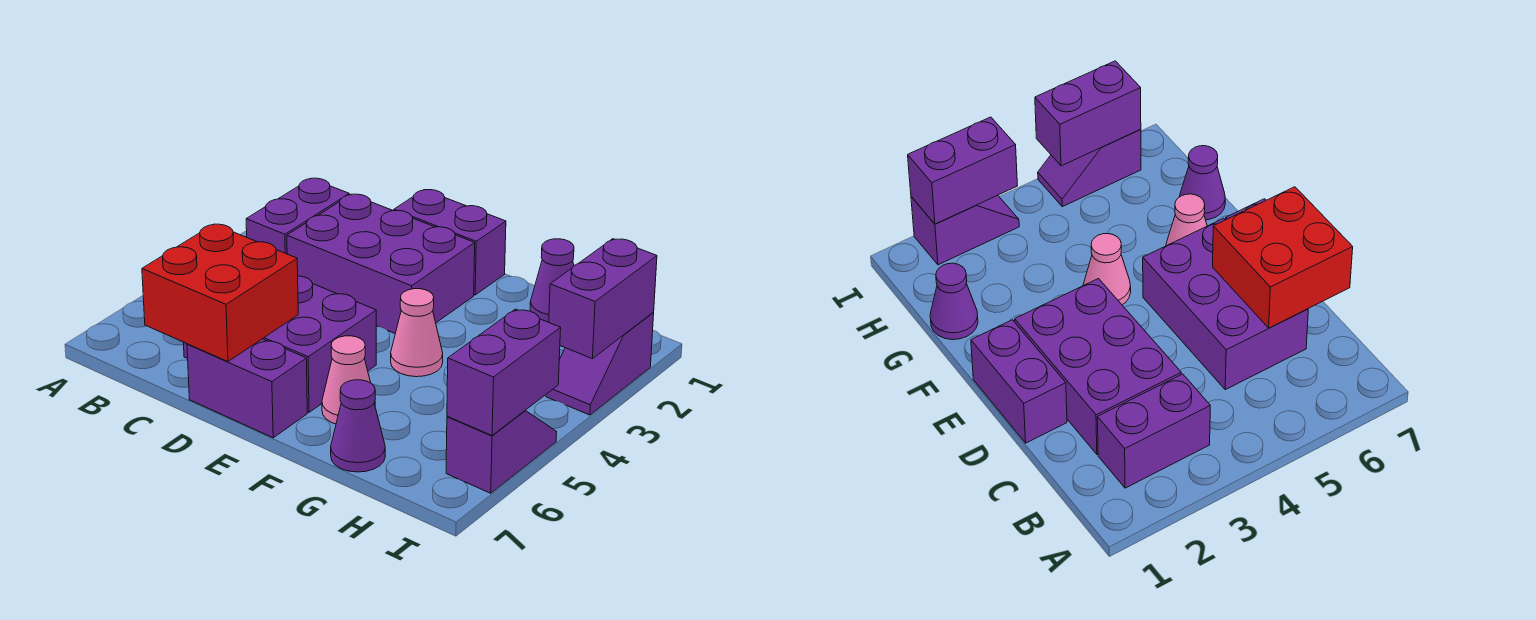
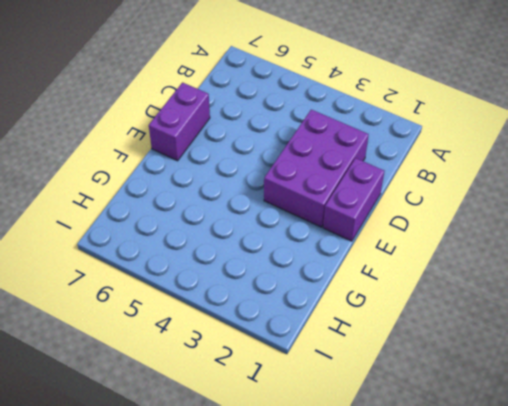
none -> purple brick B2:B3 level 1
none -> purple brick C5:E6 level 1
none -> pink cone F4 level 1

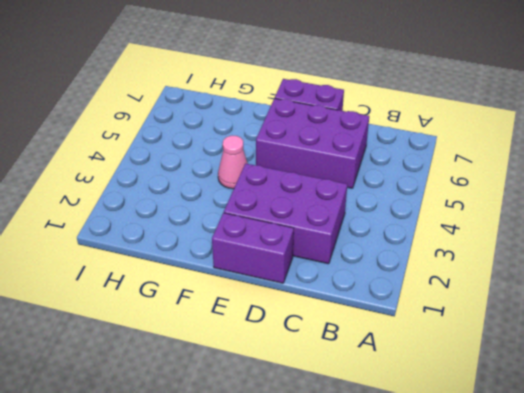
none -> purple brick B2:B3 level 1
none -> pink cone F6 level 1
none -> purple cone G1 level 1

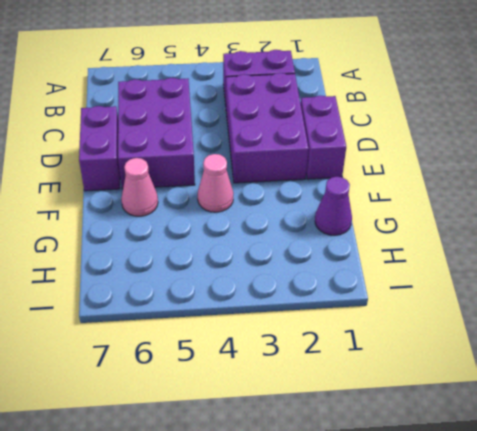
none -> purple cone G7 level 1
none -> purple slope I2:I3 level 1 top 2
none -> purple slope I5:I6 level 1 top 6

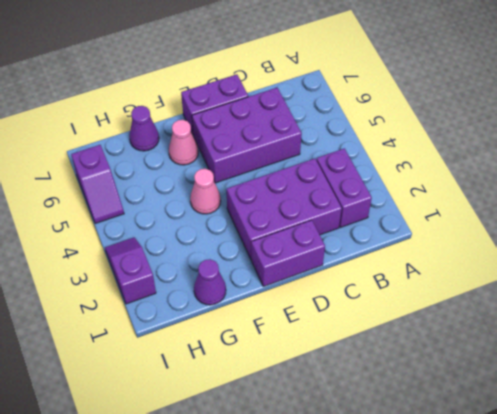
none -> red brick C6:D7 level 2
none -> purple brick I2:I3 level 2
none -> purple brick I5:I6 level 2

